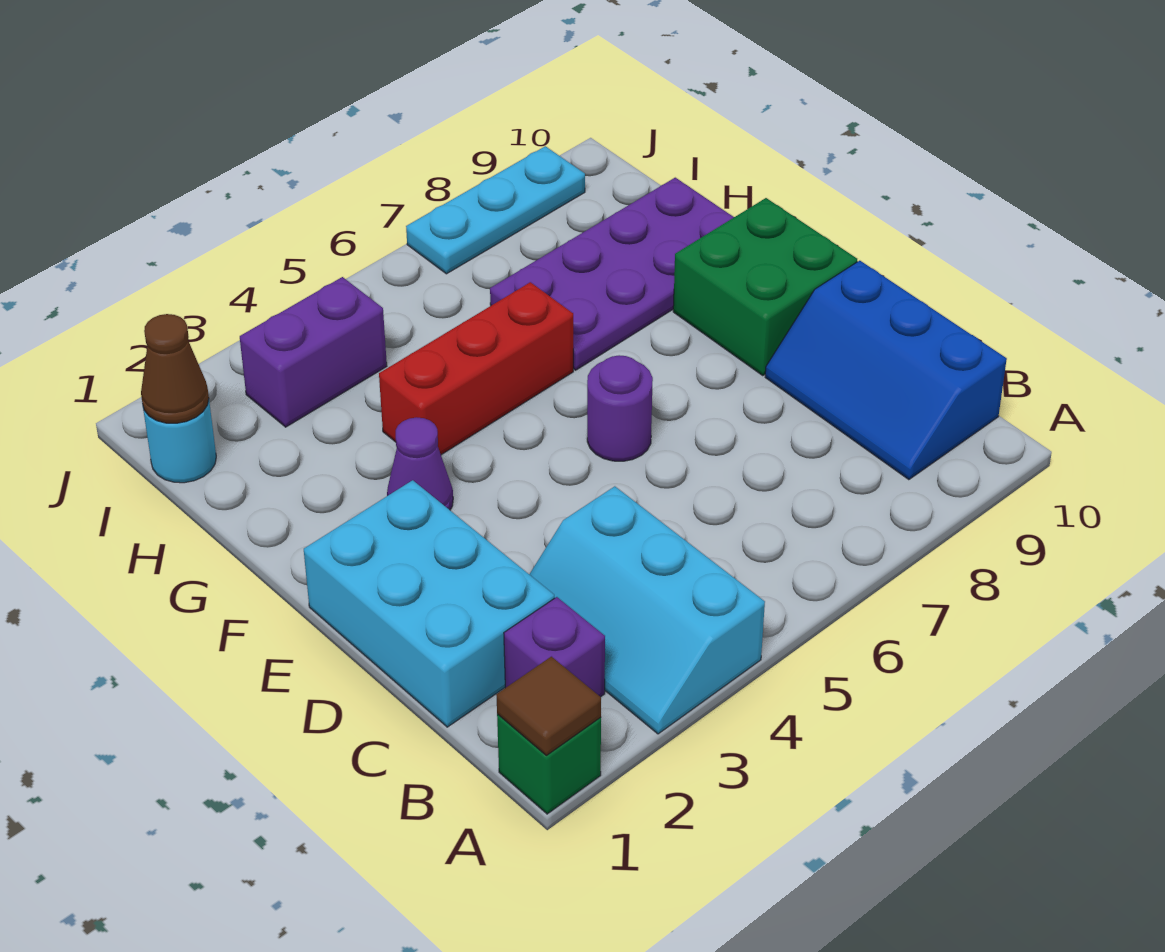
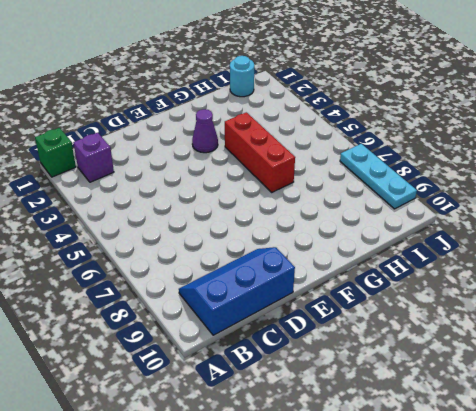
none -> cyan slope A3:C4 level 1 top 4
none -> cyan brick C1:E2 level 1
none -> purple round brick E6 level 1

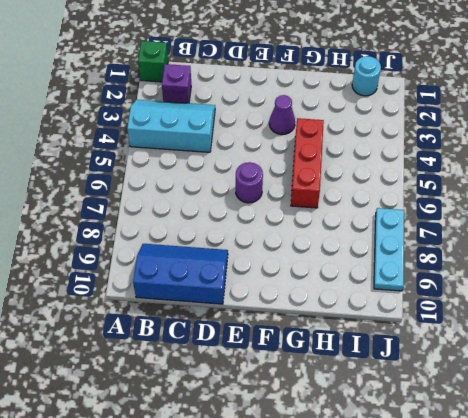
none -> cyan brick C1:E2 level 1
none -> green brick E9:F10 level 1
none -> purple plate G7:H10 level 1

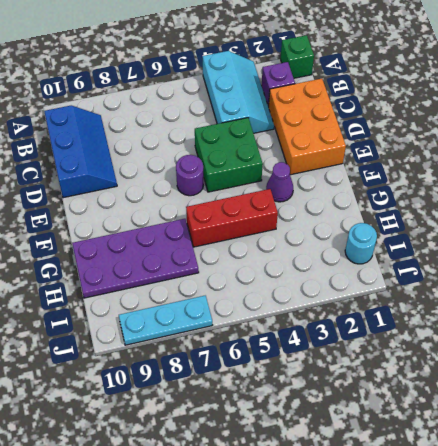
orange brick C1:E2 level 1 -> cyan brick C1:E2 level 1
green brick D4:E5 level 1 -> green brick E9:F10 level 1
none -> purple brick I3:I4 level 1
none -> brown tile A1 level 2
none -> brown cone I1 level 2

